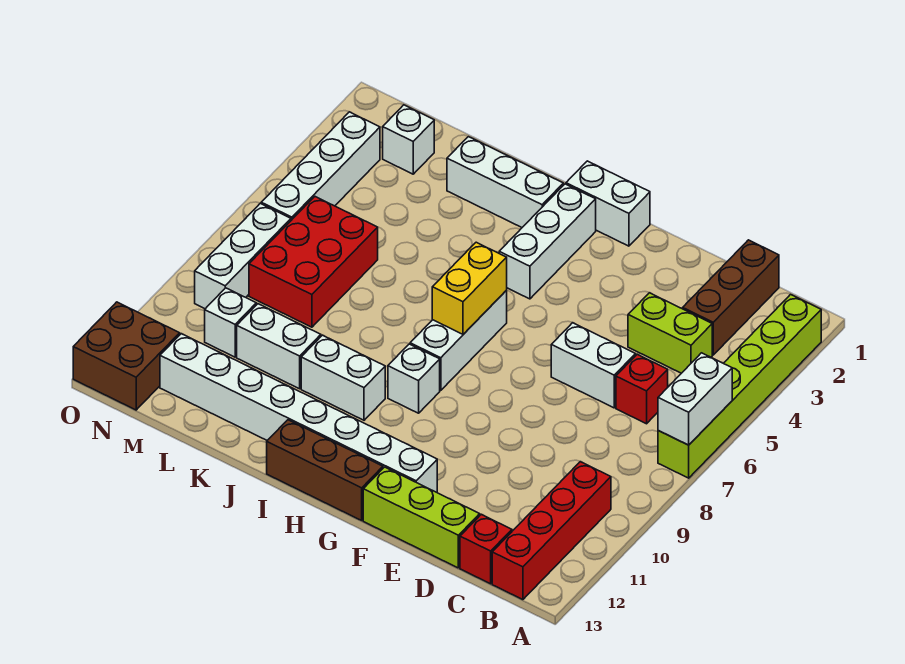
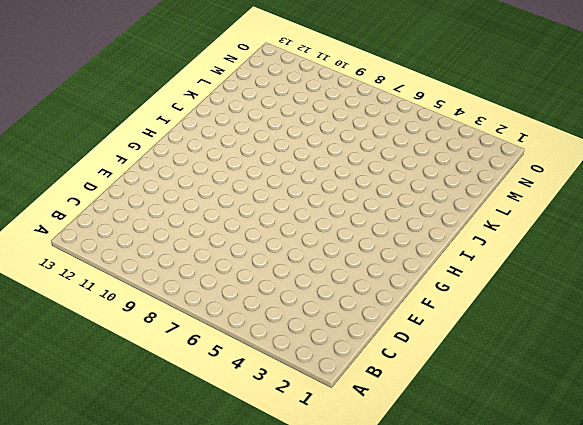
none -> lime brick A2:A7 level 1
none -> red brick B10:B13 level 1
none -> brown brick C1:C3 level 1

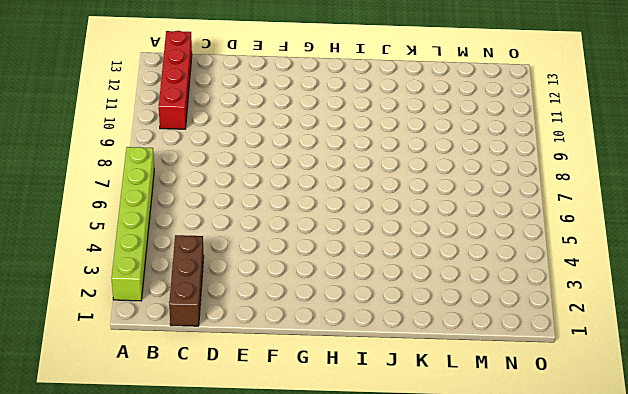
none -> lime brick C4:D4 level 1
none -> red brick C6 level 1
none -> red brick C13 level 1

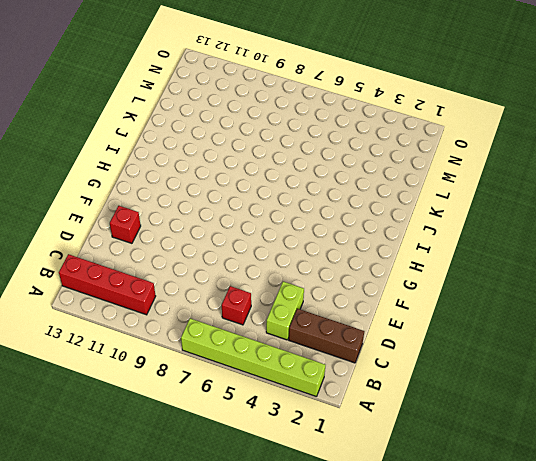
red brick E12 level 1 -> red brick C13 level 1
none -> white brick D6:E6 level 1
none -> lime brick D13:F13 level 1
none -> white brick F12:M12 level 1

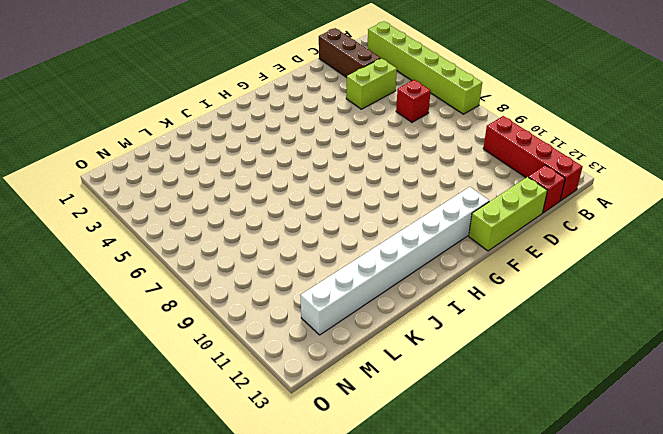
none -> white brick D6:E6 level 1
none -> white brick G1:H1 level 1
none -> brown brick G13:I13 level 1

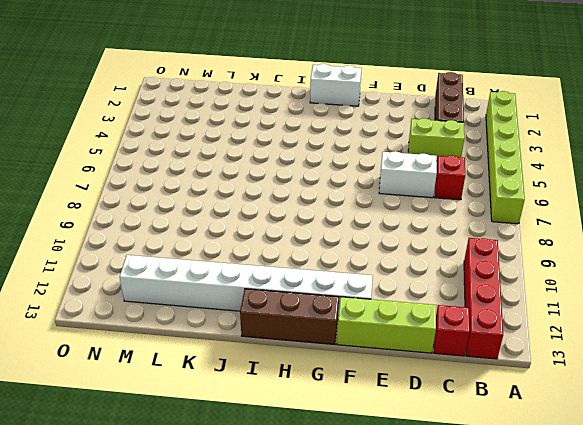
none -> white brick H2:H4 level 1
none -> white brick H6:H8 level 1
none -> white brick H9 level 1

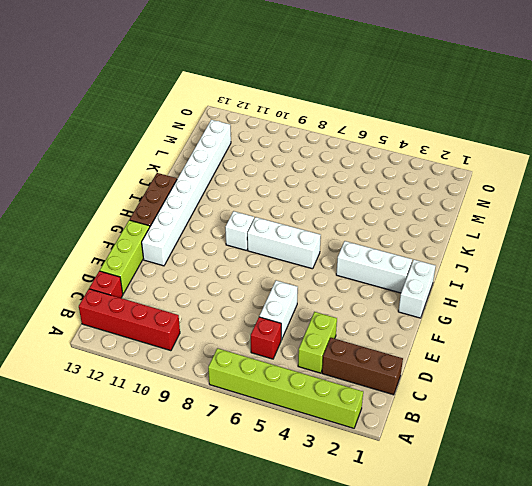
none -> white brick I2:K2 level 1
none -> white brick I10:J10 level 1
none -> white brick K10:L10 level 1

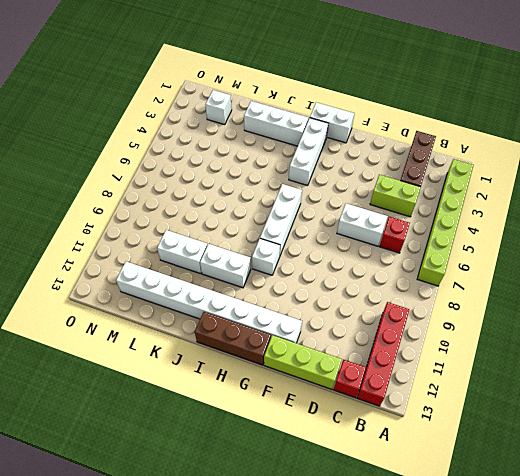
none -> red brick L6:M8 level 1
none -> white brick M10 level 1
none -> white brick N3:N6 level 1

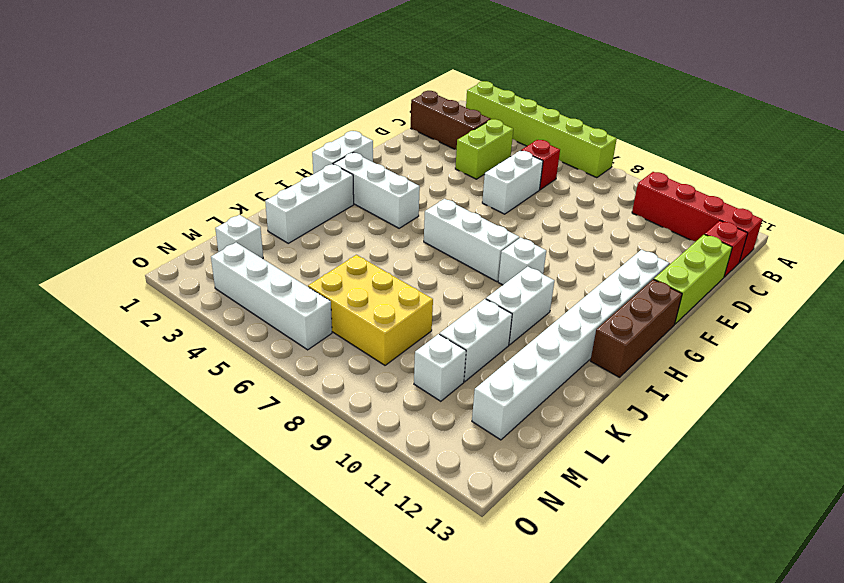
yellow brick L6:M8 level 1 -> red brick L6:M8 level 1
none -> white brick N7:N9 level 1
none -> brown brick N12:O13 level 1
none -> white brick A6:A7 level 2

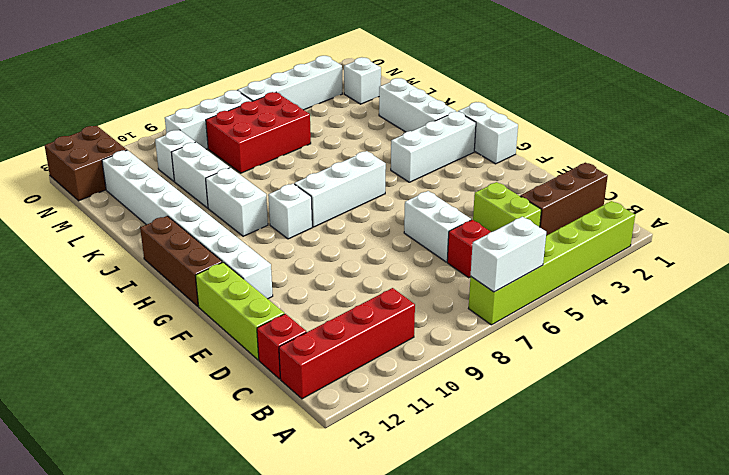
none -> yellow brick H6:H7 level 2

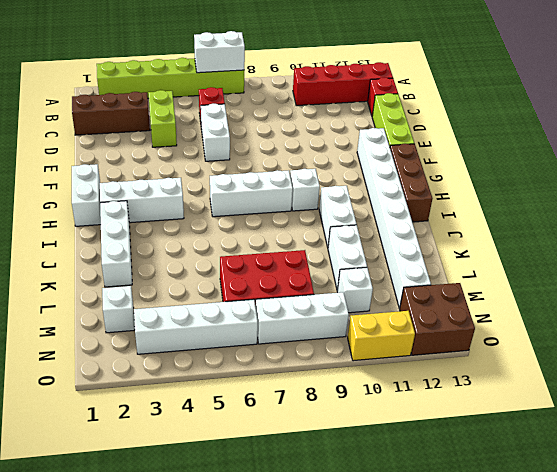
yellow brick O10:O11 level 1 -> yellow brick H6:H7 level 2

